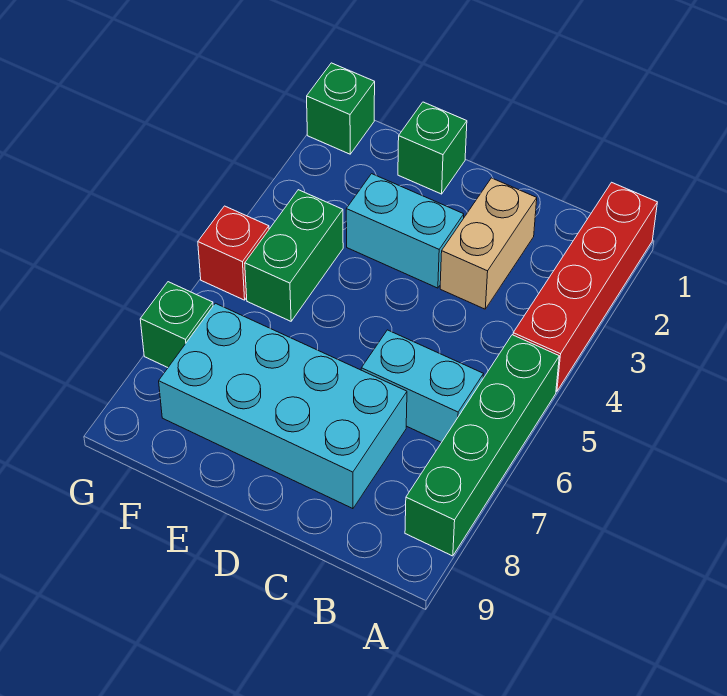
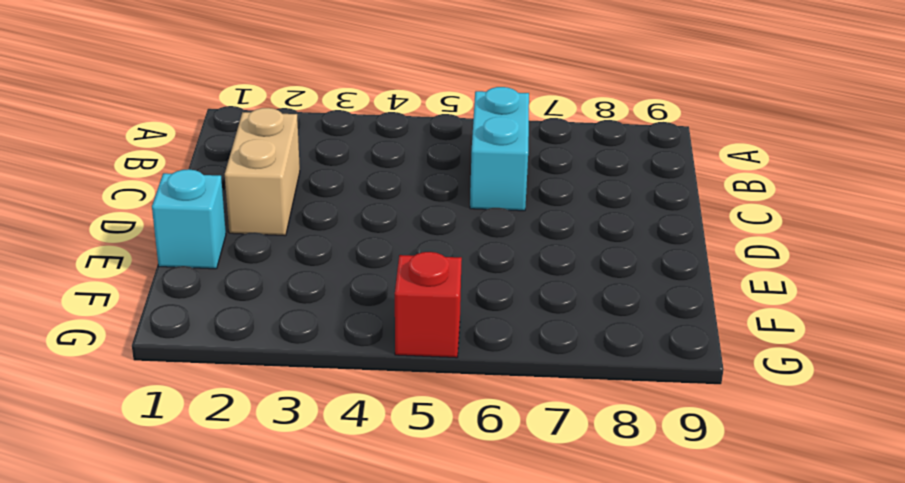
tan brick C2:D2 level 1 -> tan brick C2:C3 level 1
cyan brick E1 level 1 -> green brick E1 level 1
none -> red brick A1:A4 level 1
none -> green brick A5:A8 level 1

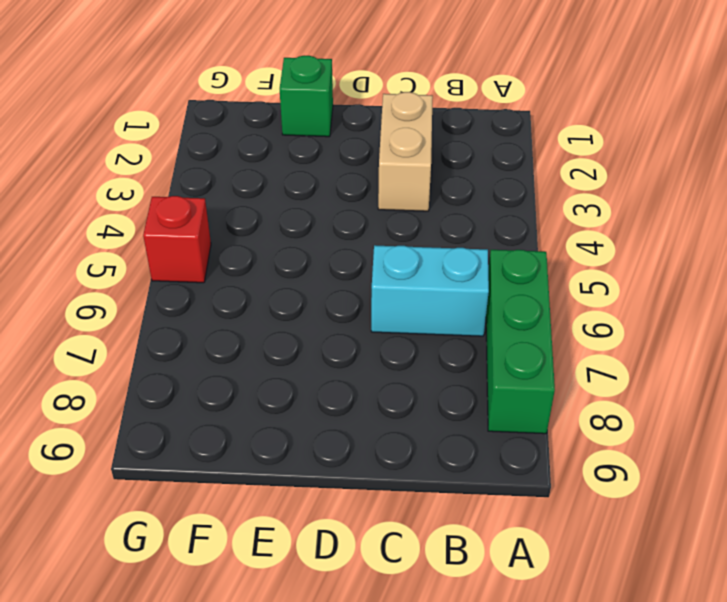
green brick A6:A8 level 1 -> green brick A5:A8 level 1
none -> red brick A1:A4 level 1
none -> cyan brick C7:F8 level 1

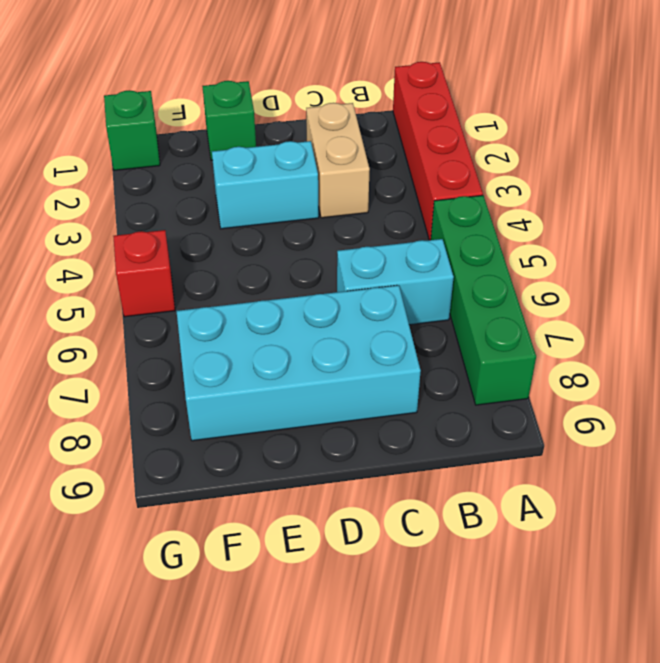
none -> green brick F4:F5 level 1
none -> green brick G7 level 1

